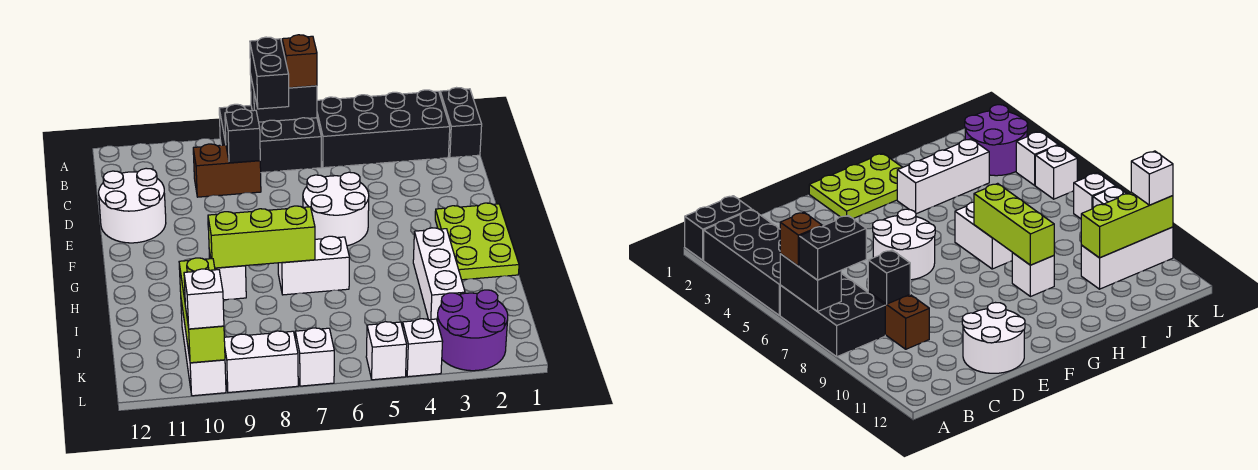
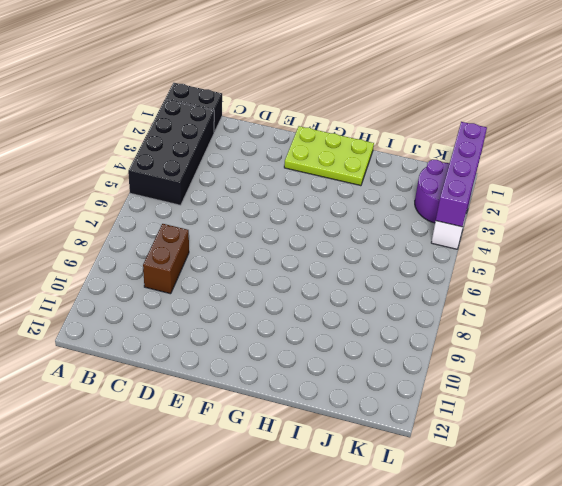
purple brick L1:L4 level 2 -> none
none -> black brick A6:B8 level 1
none -> white round brick D11:E12 level 1
none -> white round brick E5:F6 level 1

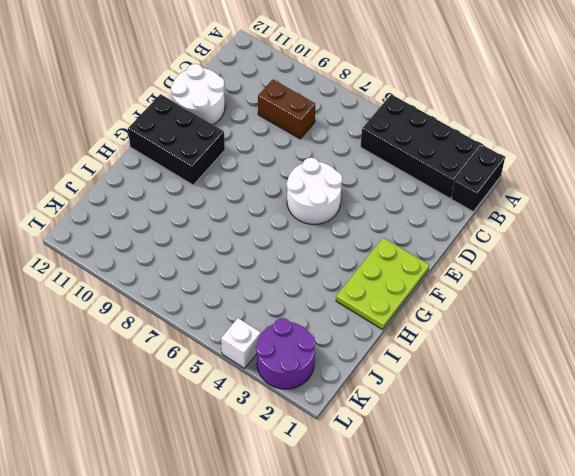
black brick F10:G12 level 1 -> black brick A6:B8 level 1
none -> white brick H3:J3 level 1
none -> white brick H6:H7 level 1
none -> white brick H9 level 1

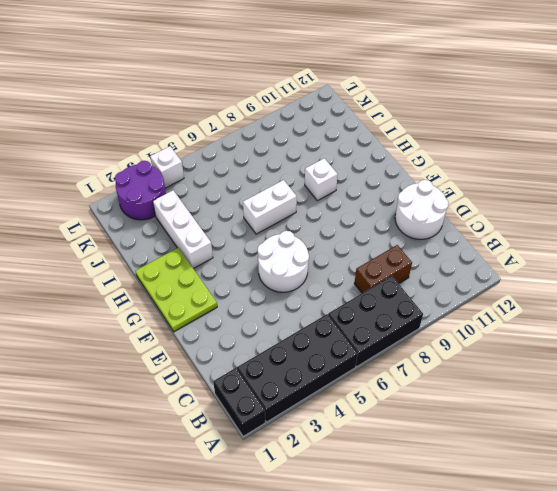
none -> white brick J10:L10 level 1
none -> white brick L5 level 1
none -> white brick L7 level 1

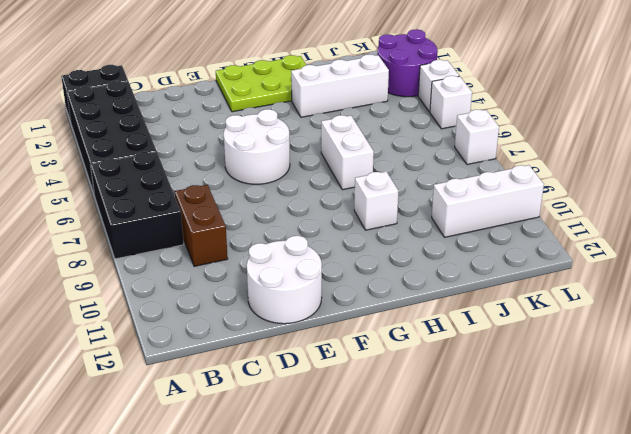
none -> white brick L8:L9 level 1
none -> black brick A6:A7 level 2
none -> black brick C8 level 2

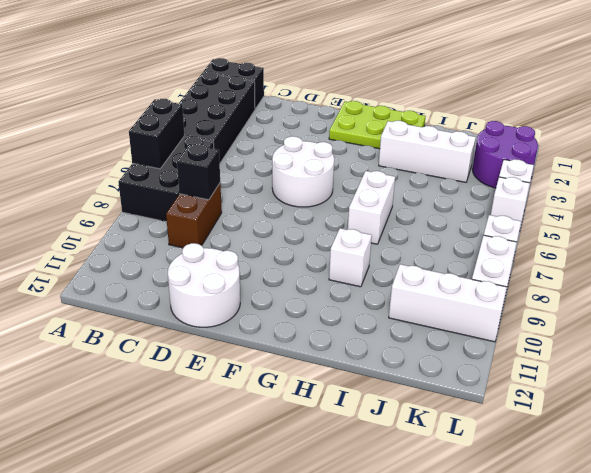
none -> lime brick H7:H9 level 2
none -> lime brick J10:L10 level 2
none -> brown brick A6 level 3

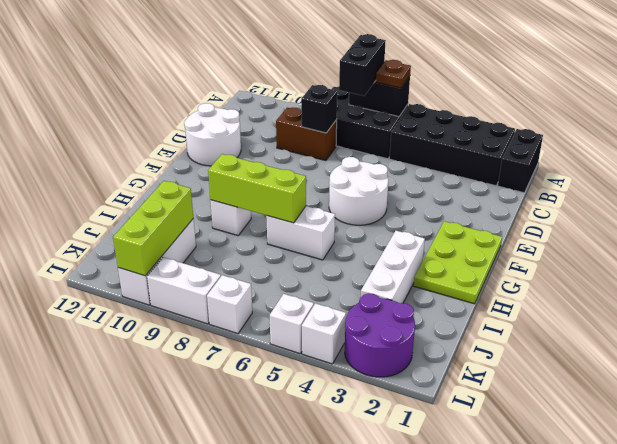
brown plate A6 level 3 -> brown brick A6 level 3
none -> white brick L10 level 3

